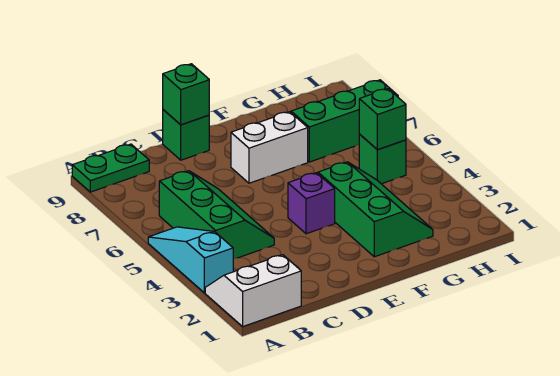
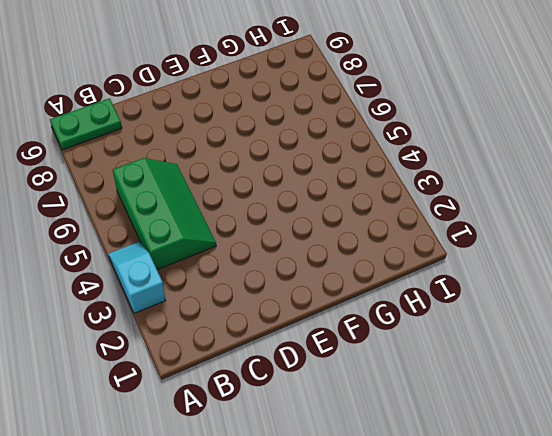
cyan slope A3:A4 level 1 top 3 -> cyan slope A3:A5 level 1 top 3
none -> white slope A1:B2 level 1 top 1
none -> green brick D9 level 1
none -> purple brick E4 level 1

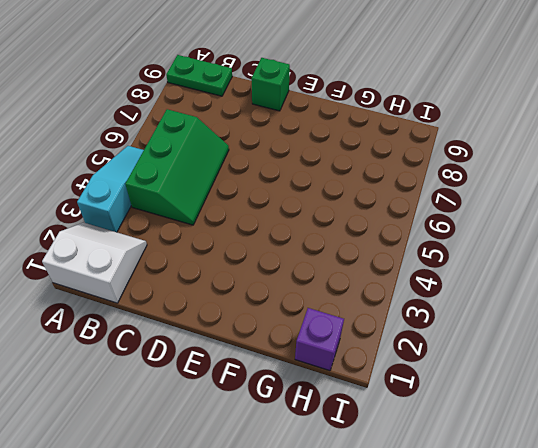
purple brick H1 level 1 -> purple brick E4 level 1
none -> white brick E7:F7 level 1
none -> green slope F2:G4 level 1 top F
none -> green brick G7:I7 level 1

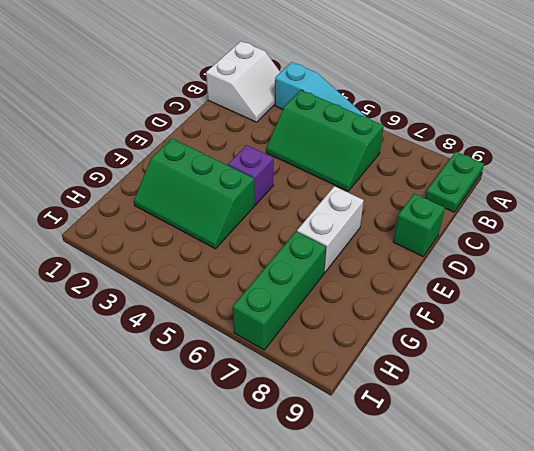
none -> green brick H5 level 1
none -> green brick D9 level 2
none -> green brick H5 level 2

